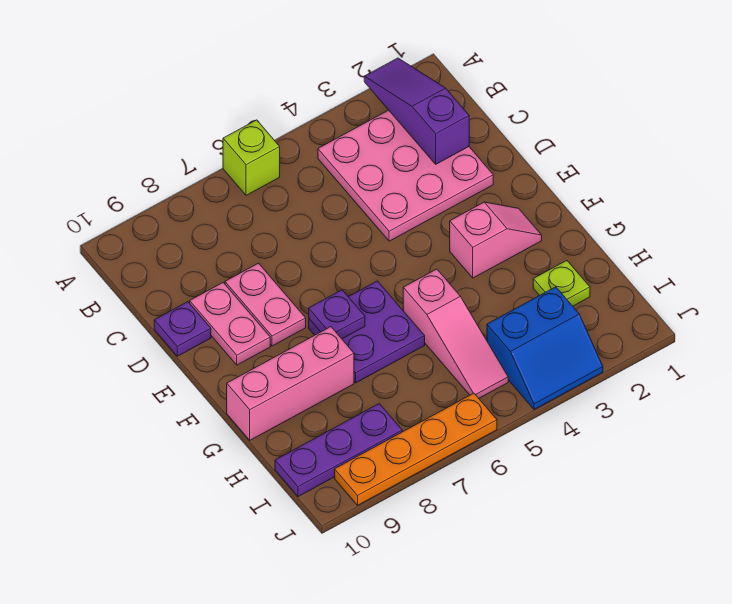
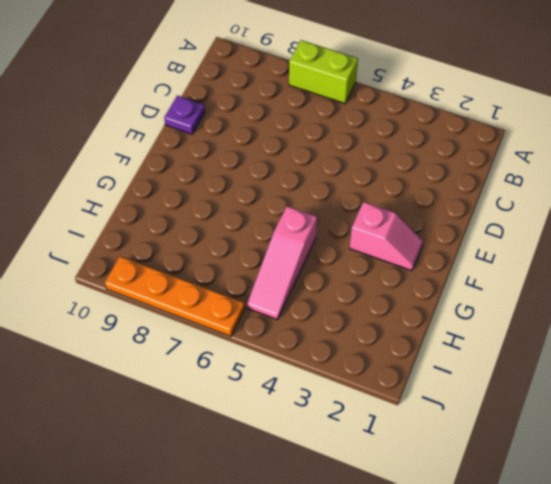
lime brick A6:A7 level 1 -> lime brick A6 level 1
none -> pink plate B2:D4 level 1
none -> pink plate D8:E8 level 1
none -> pink plate D9:E9 level 1

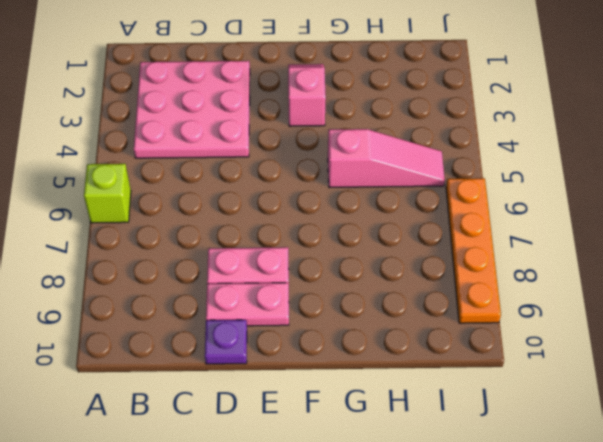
none -> purple plate F6:G7 level 1
none -> pink brick G8:G10 level 1
none -> lime plate H2 level 1

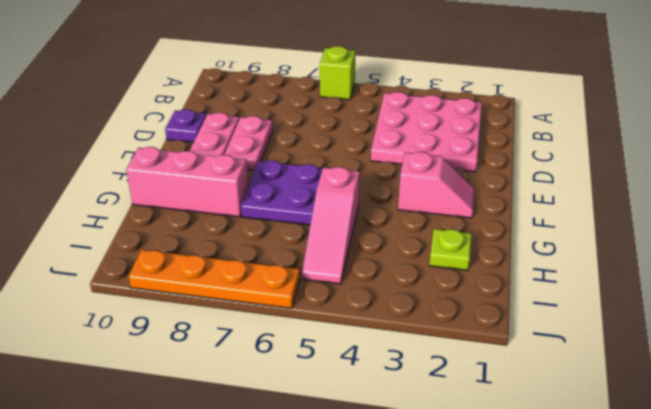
none -> blue slope I3:J4 level 1 top I
none -> purple plate I8:I10 level 1
none -> purple slope A2:C2 level 2 top C

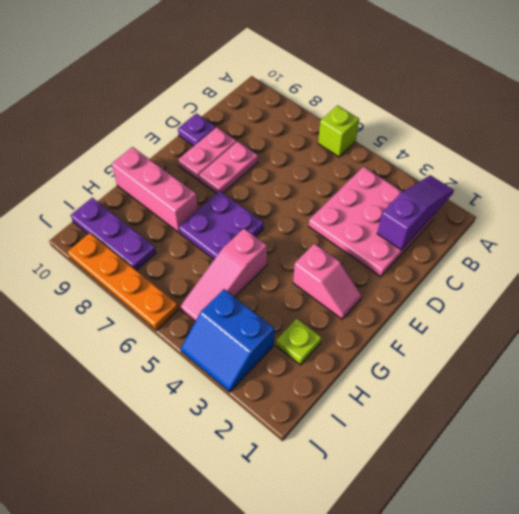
none -> purple plate F7 level 2

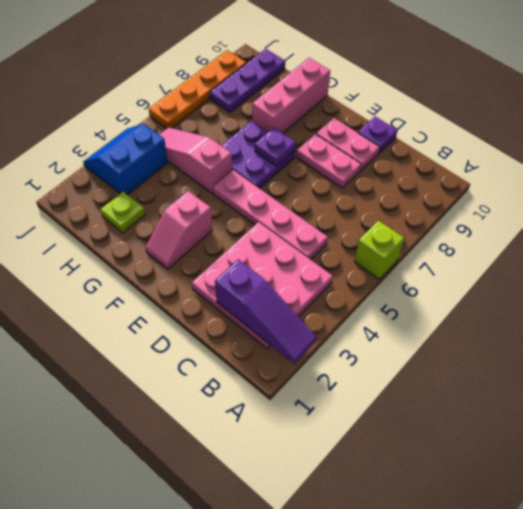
pink plate C5:F5 level 1 -> none

